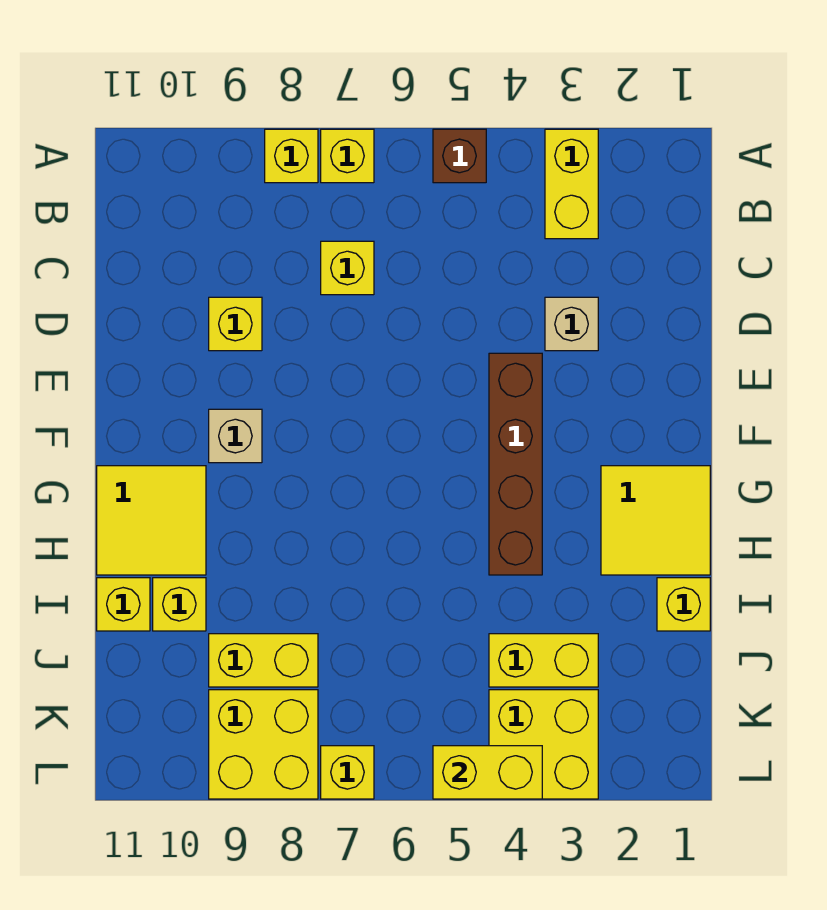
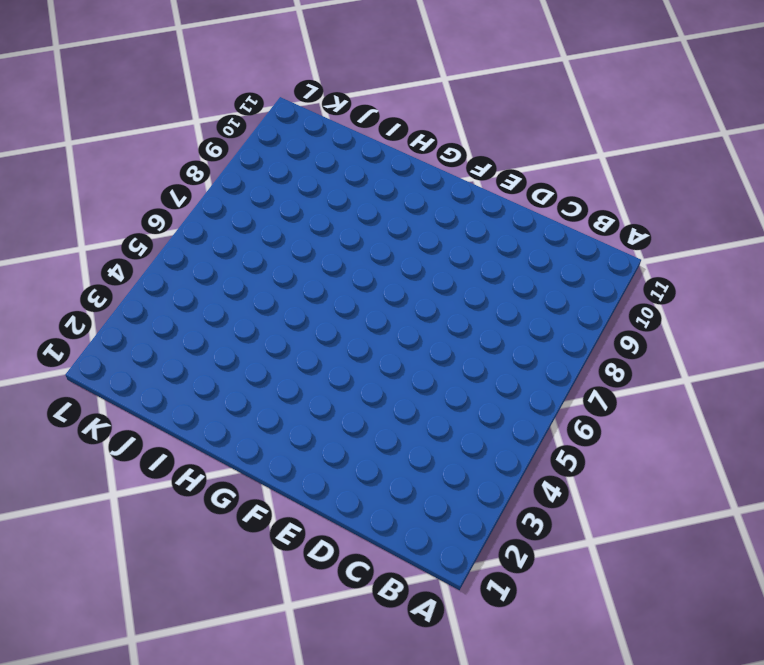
none -> yellow brick A3:B3 level 1
none -> brown brick A5 level 1
none -> yellow brick A7 level 1

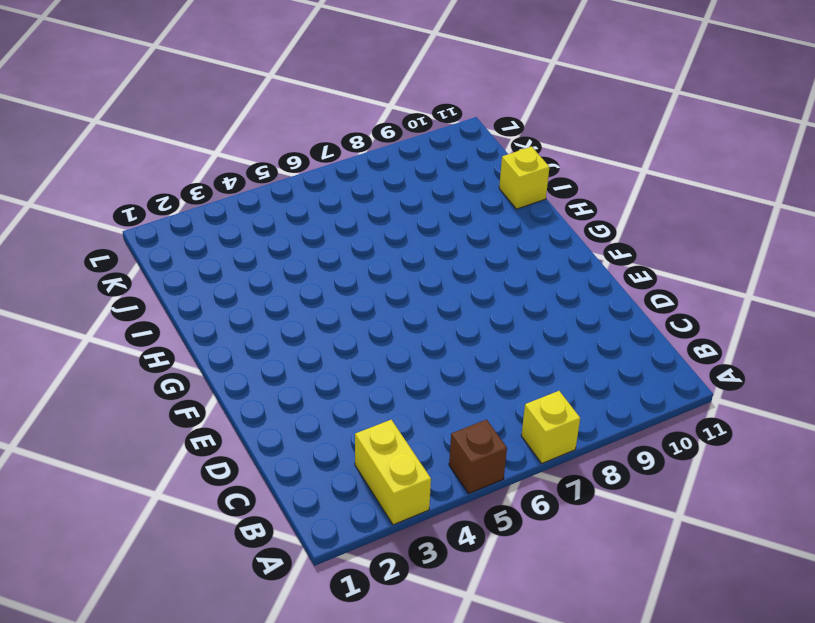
none -> yellow brick A8 level 1
none -> yellow brick C7 level 1
none -> tan brick D3 level 1

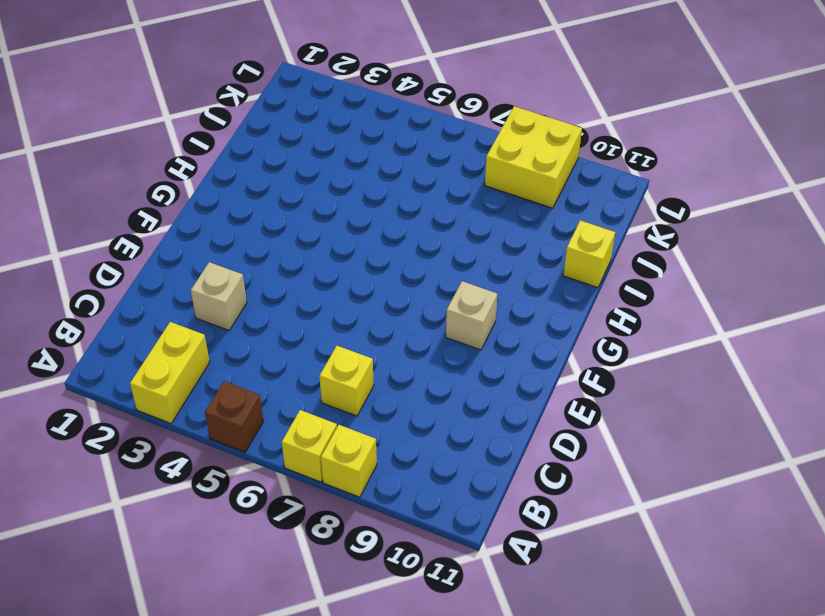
none -> yellow brick D9 level 1
none -> brown brick E4:H4 level 1
none -> yellow tile G1:H2 level 1

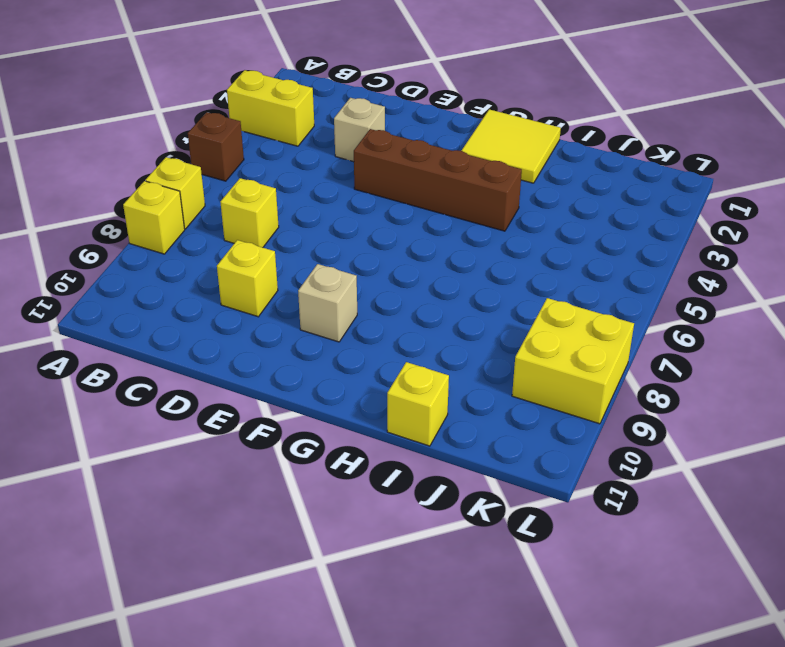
none -> yellow tile G10:H11 level 1
none -> yellow brick I1 level 1
none -> yellow brick I10 level 1

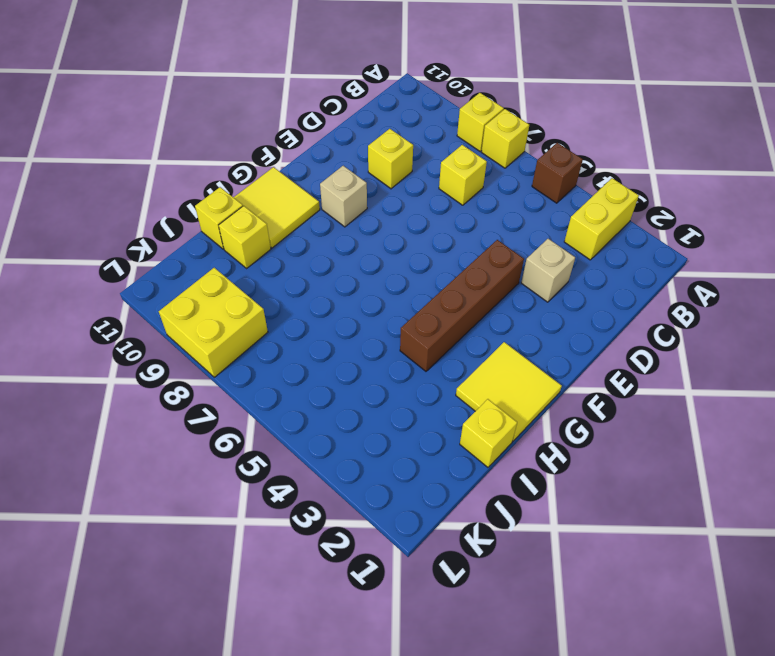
none -> yellow brick J3:J4 level 1
none -> yellow brick J8:J9 level 1
none -> yellow brick K3:L4 level 1

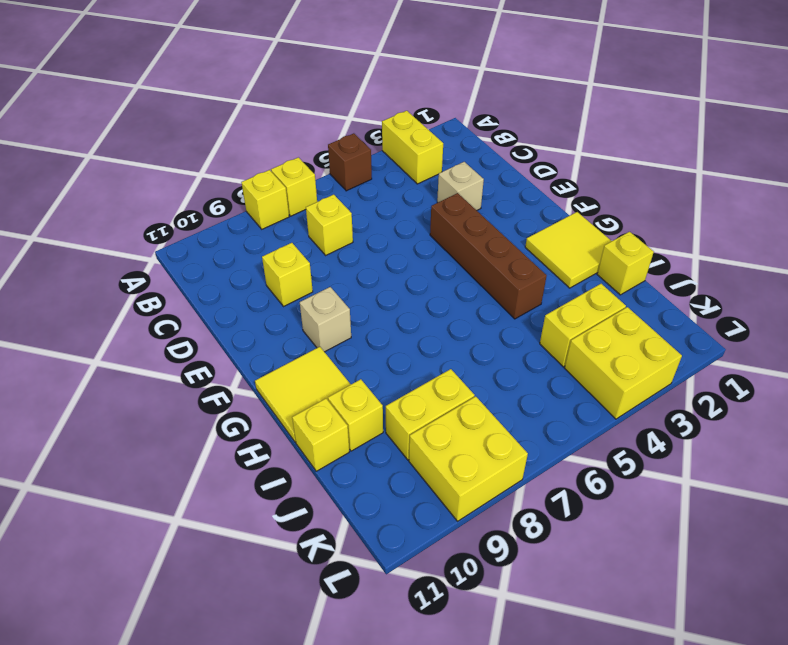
none -> yellow brick L7 level 1
none -> yellow brick L4:L5 level 2

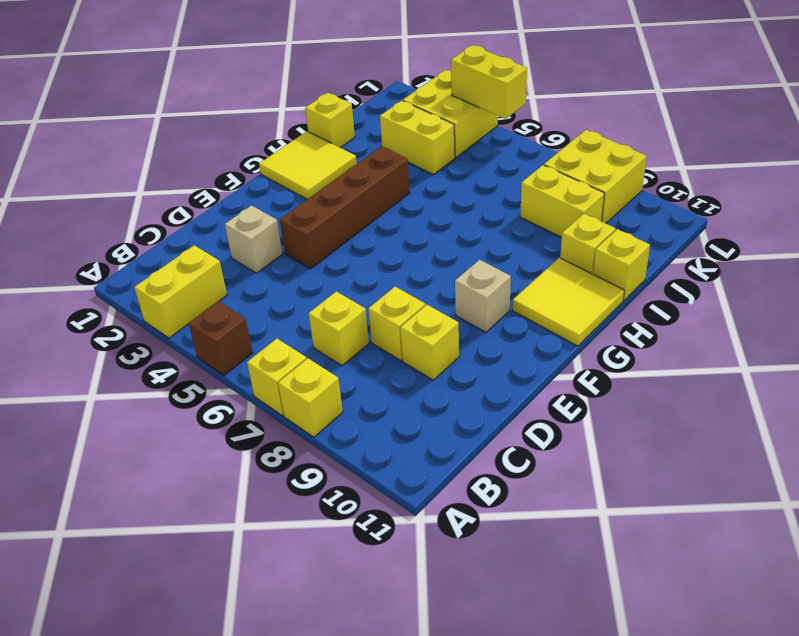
yellow brick D8 level 1 -> yellow brick L7 level 1

